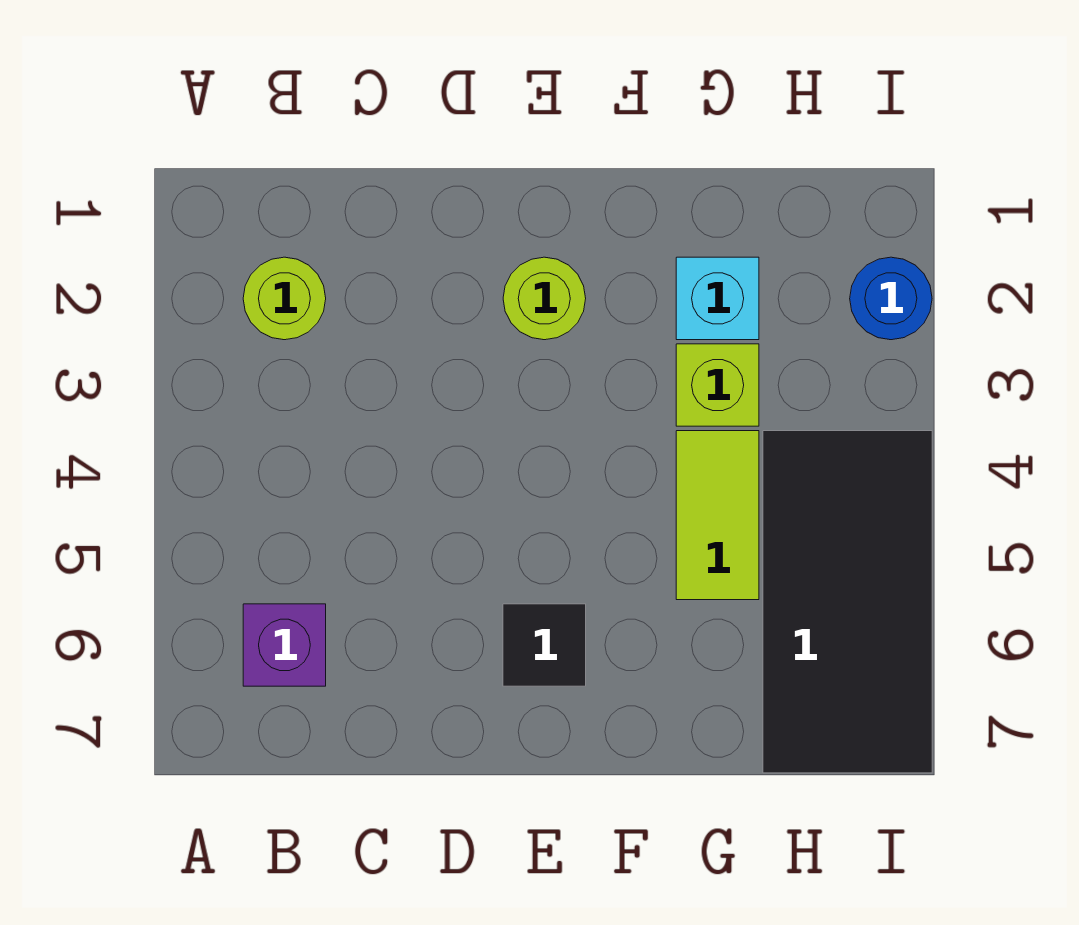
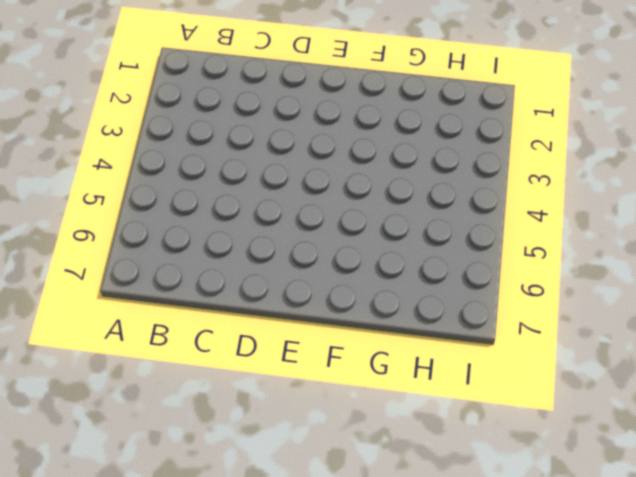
none -> lime round brick B2 level 1
none -> purple brick B6 level 1

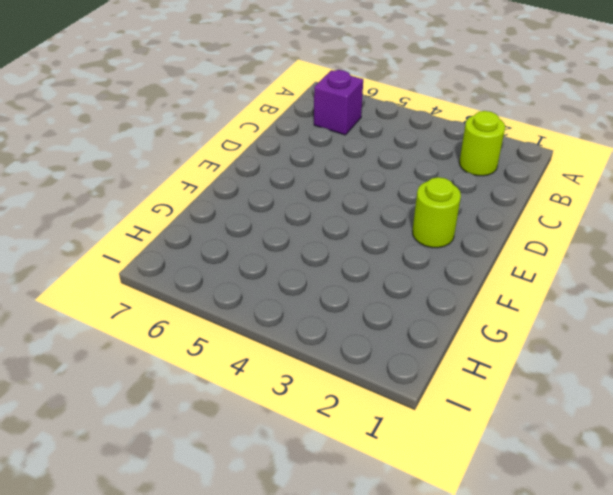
none -> black tile E6 level 1
none -> cyan brick G2 level 1

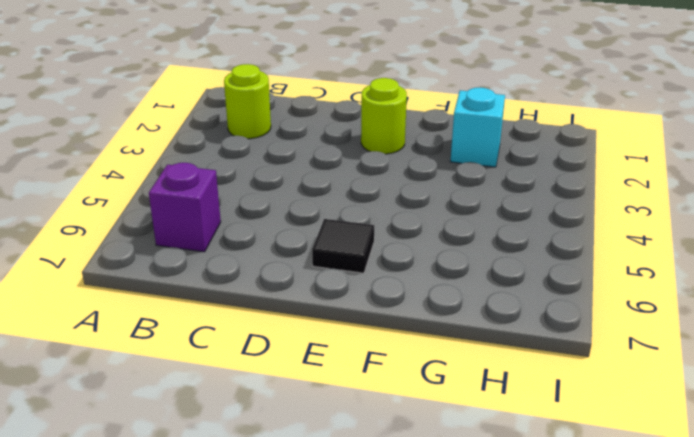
none -> lime brick G3 level 1
none -> lime tile G4:G5 level 1

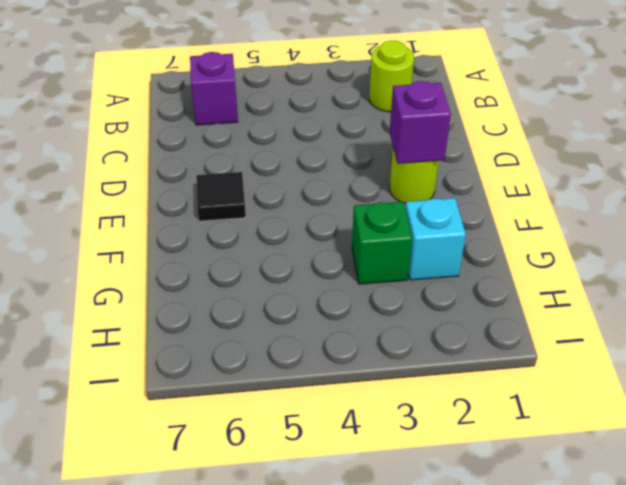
purple brick E2 level 2 -> none
green brick G3 level 1 -> lime brick G3 level 1
none -> lime tile G4:G5 level 1
none -> black tile H4:I7 level 1

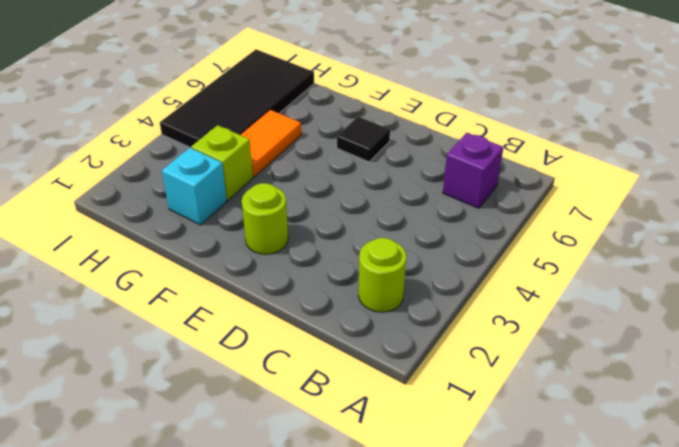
orange tile G4:G5 level 1 -> lime tile G4:G5 level 1
none -> blue round brick I2 level 1

